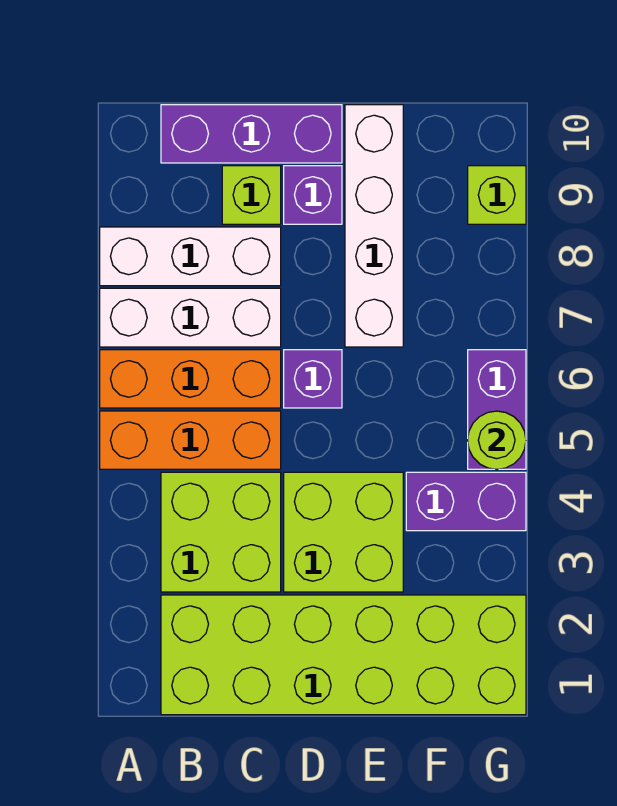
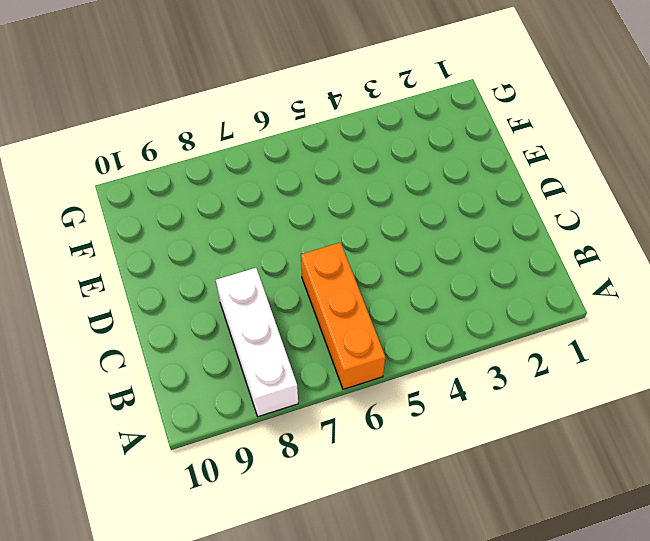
none -> orange brick A5:C5 level 1
none -> white brick A7:C7 level 1
none -> lime brick B1:G2 level 1

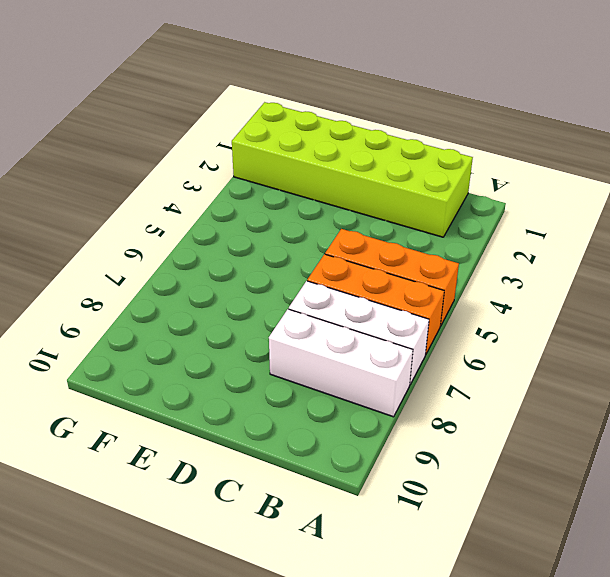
none -> lime brick B3:C4 level 1
none -> purple brick B10:D10 level 1
none -> lime brick C9 level 1

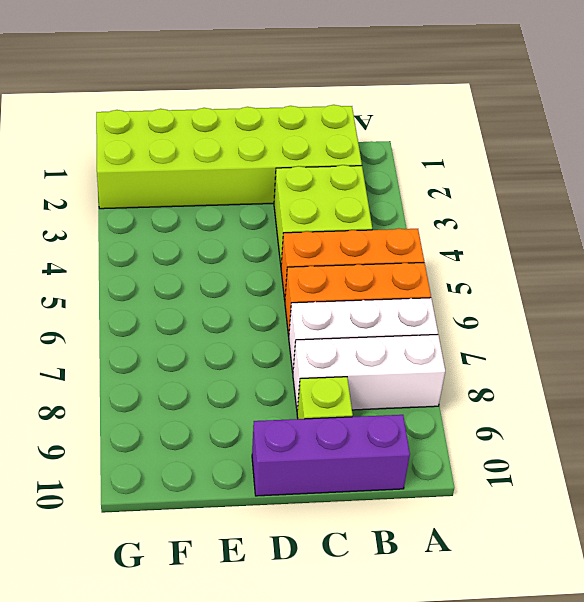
none -> lime brick D3:E4 level 1
none -> purple brick D6 level 1
none -> purple brick D9 level 1

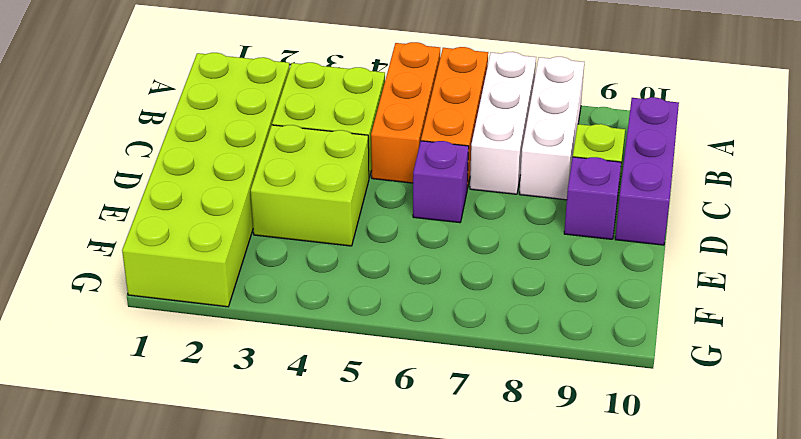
none -> white brick E7:E10 level 1
none -> purple brick F4:G4 level 1
none -> purple brick G5:G6 level 1

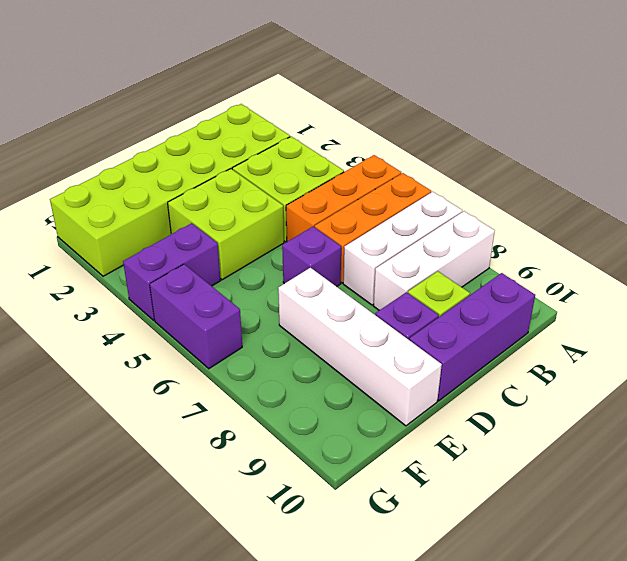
none -> lime brick G9 level 1
none -> lime round brick G5 level 2

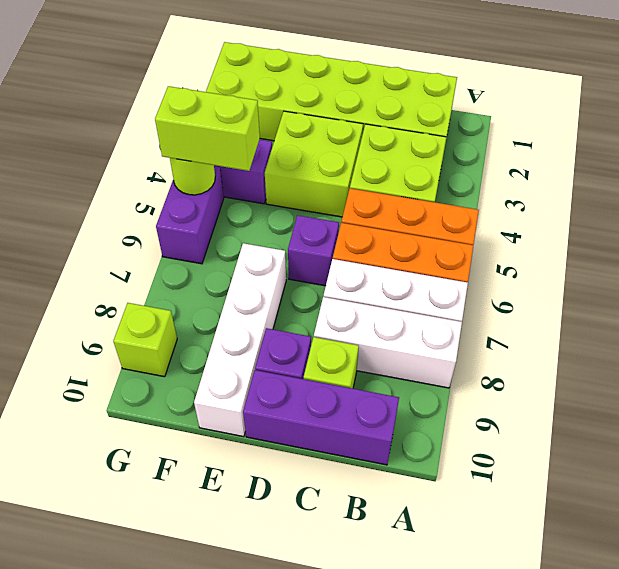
lime brick F5:G5 level 3 -> none

